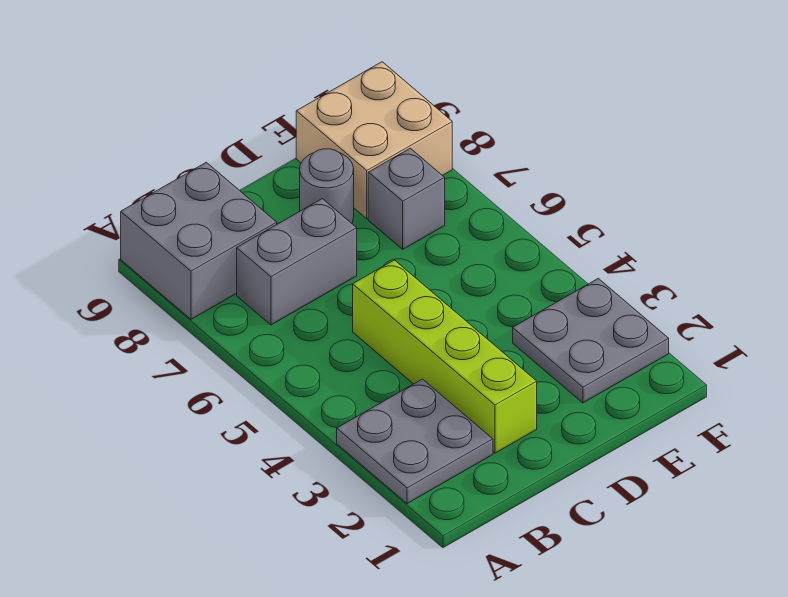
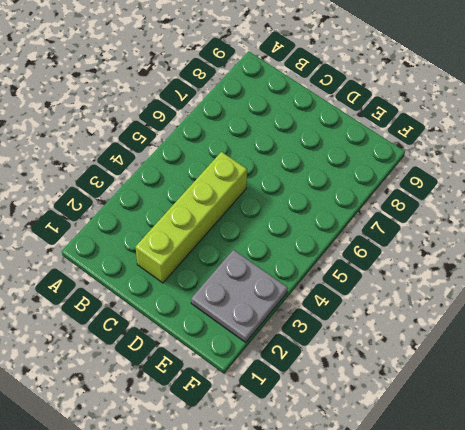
none -> grey plate A2:B3 level 1
none -> grey brick A8:B9 level 1

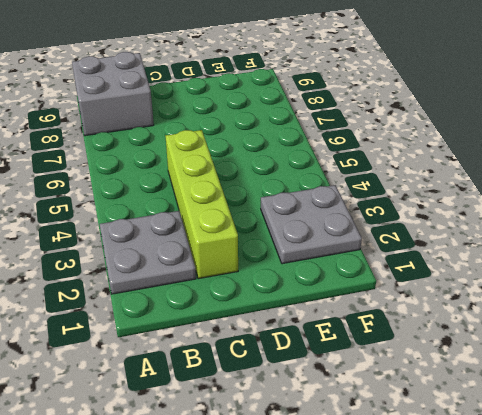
none -> grey brick B7:C7 level 1
none -> grey round brick D8 level 1

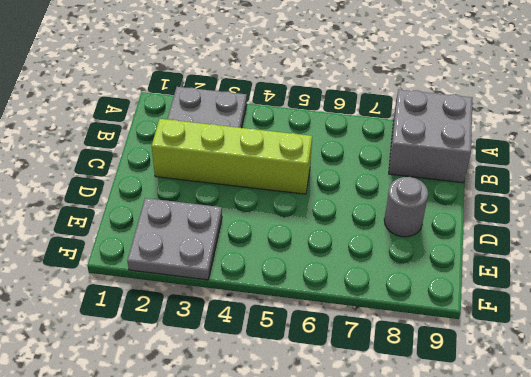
none -> grey brick B7:C7 level 1
none -> grey brick E7 level 1

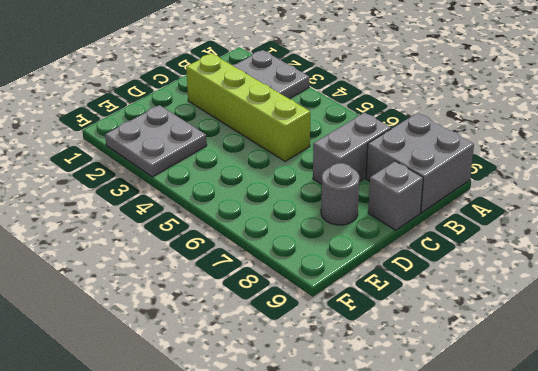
grey brick C9 level 1 -> grey brick E7 level 1
none -> tan brick E8:F9 level 1

